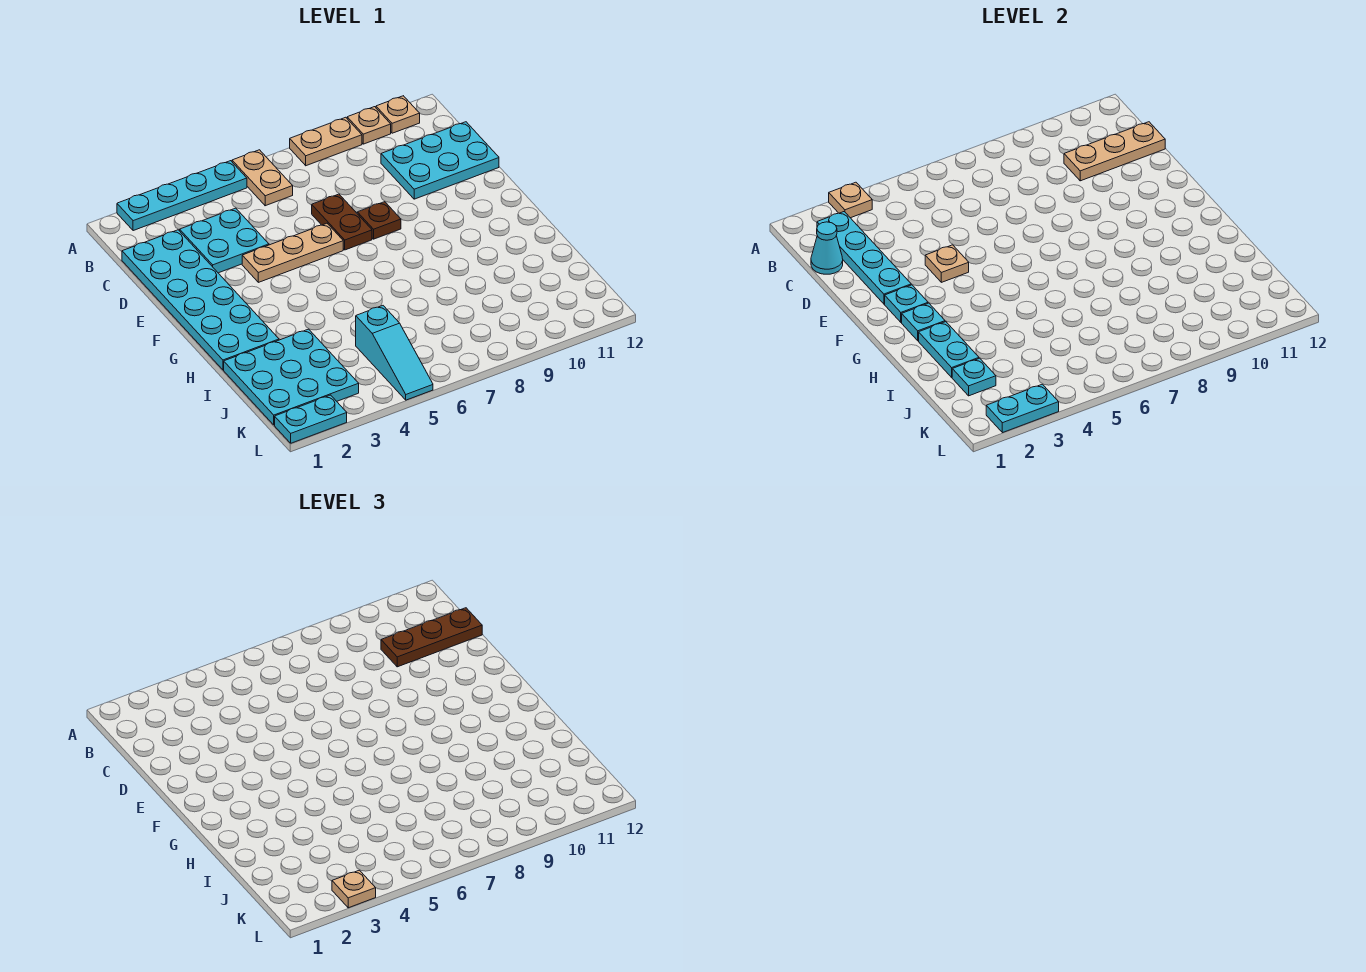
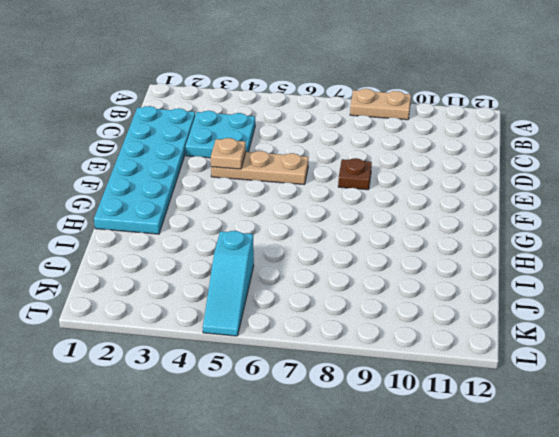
none -> cyan plate A2:A5 level 1
none -> tan plate A6:B6 level 1
none -> tan plate A10 level 1

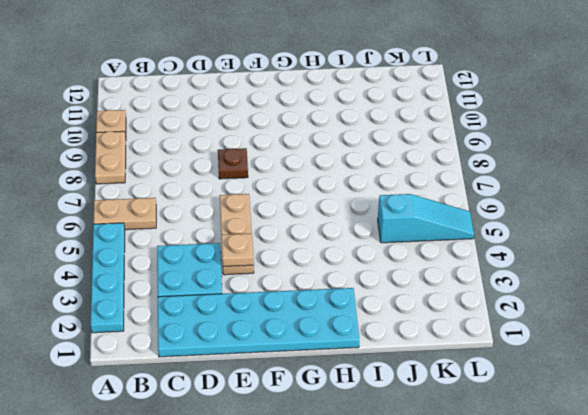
none -> tan plate A11 level 1
none -> cyan plate C10:D12 level 1
none -> brown plate D7:E7 level 1

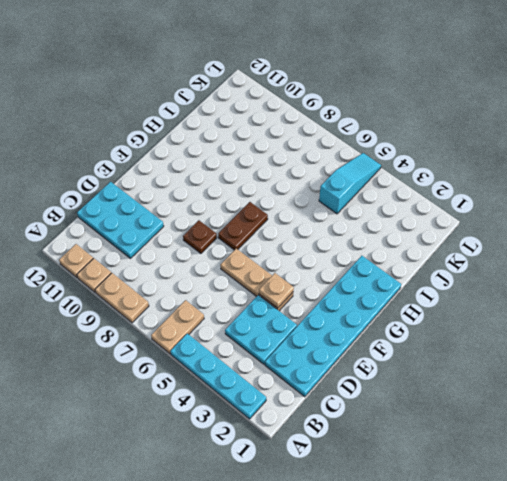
brown plate F7:G7 level 1 -> brown plate D7:E7 level 1
none -> cyan plate I1:K3 level 1
none -> cyan plate L1:L2 level 1
none -> tan plate A3 level 2

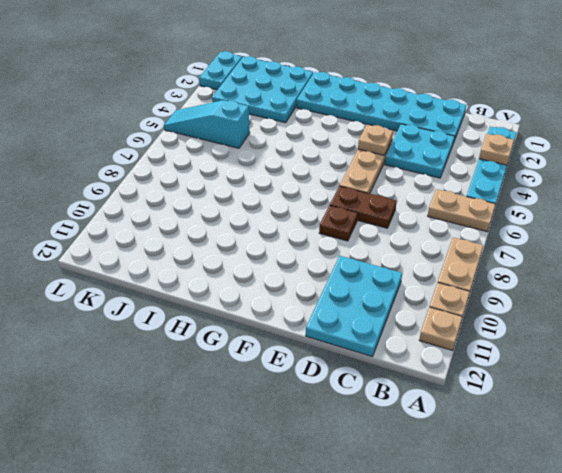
none -> cyan plate B2:E2 level 2
none -> cyan cone C1 level 2
none -> tan plate C10:C12 level 2

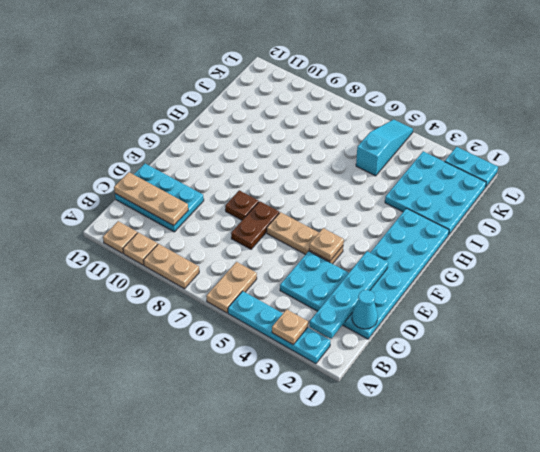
none -> cyan plate F2 level 2
none -> cyan plate G2 level 2
none -> cyan plate H2:I2 level 2

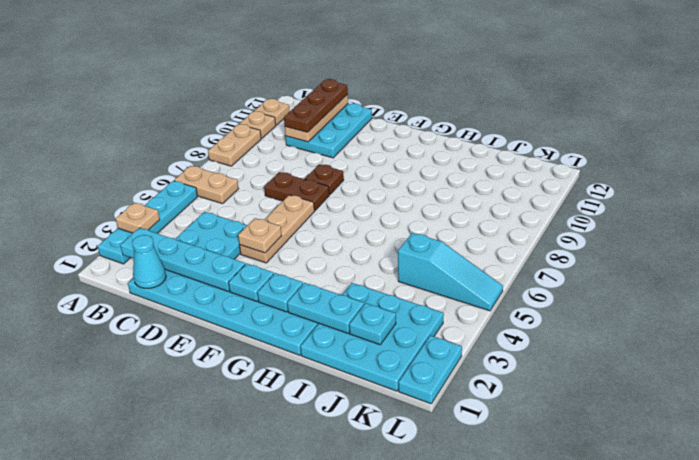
none -> cyan plate L2:L3 level 2
none -> tan plate L3 level 3

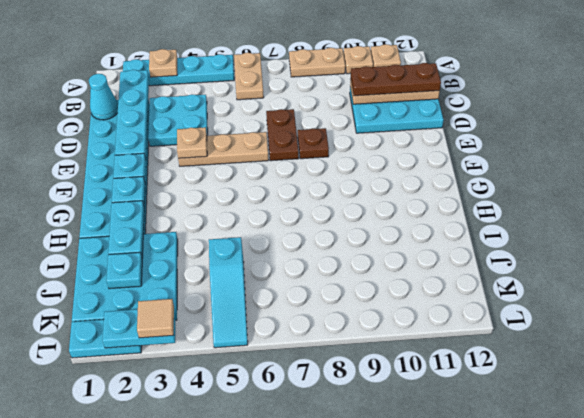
tan tile L3 level 3 -> tan plate L3 level 3

